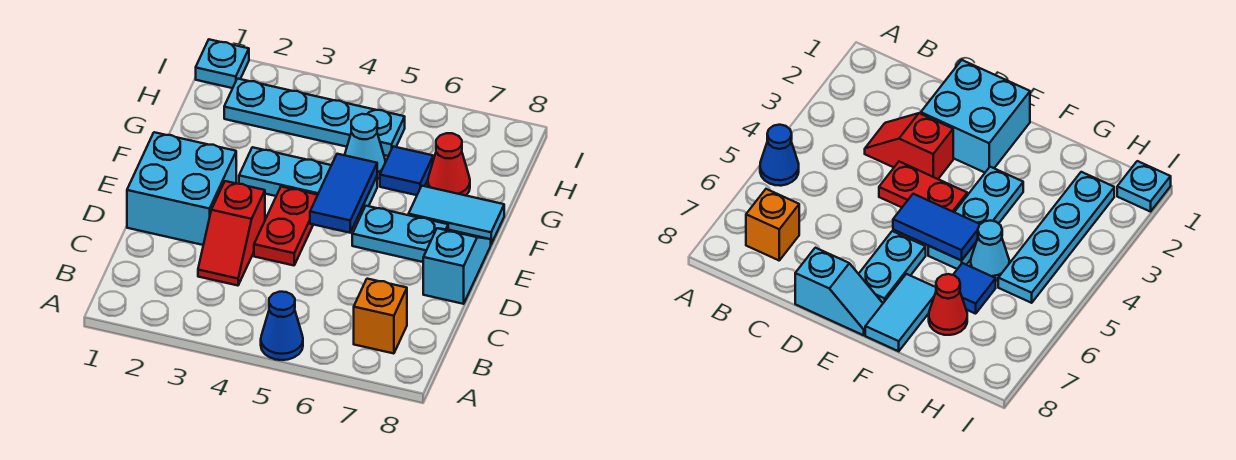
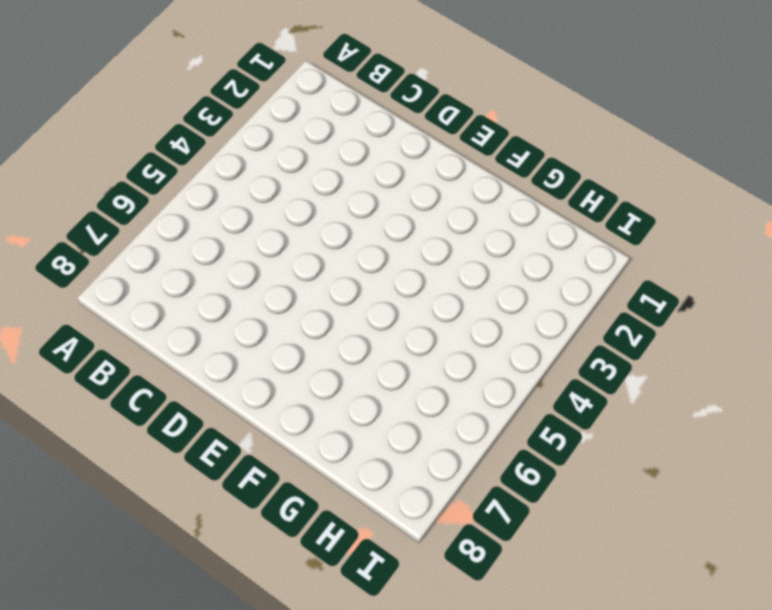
none -> blue cone A5 level 1
none -> orange brick B7 level 1
none -> red slope C3:D3 level 1 top D

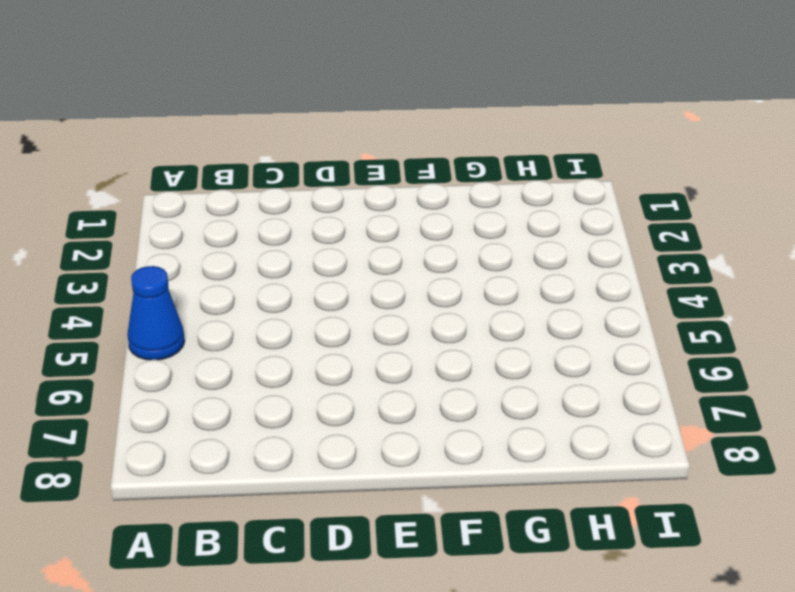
none -> orange brick B7 level 1
none -> red slope C3:D3 level 1 top D
none -> cyan brick D1:E2 level 1

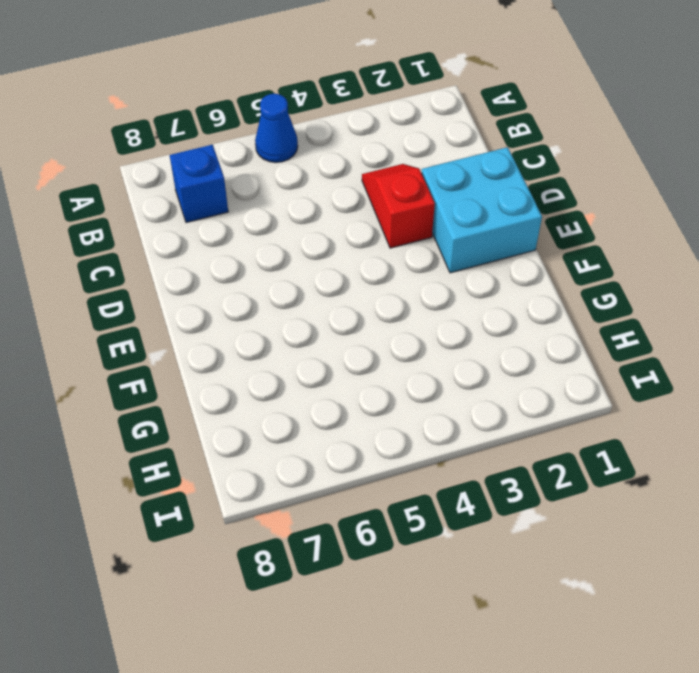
blue brick B7 level 1 -> orange brick B7 level 1
none -> red plate D4:E4 level 1
none -> cyan slope D8:E8 level 1 top D
none -> cyan plate E6:E7 level 1

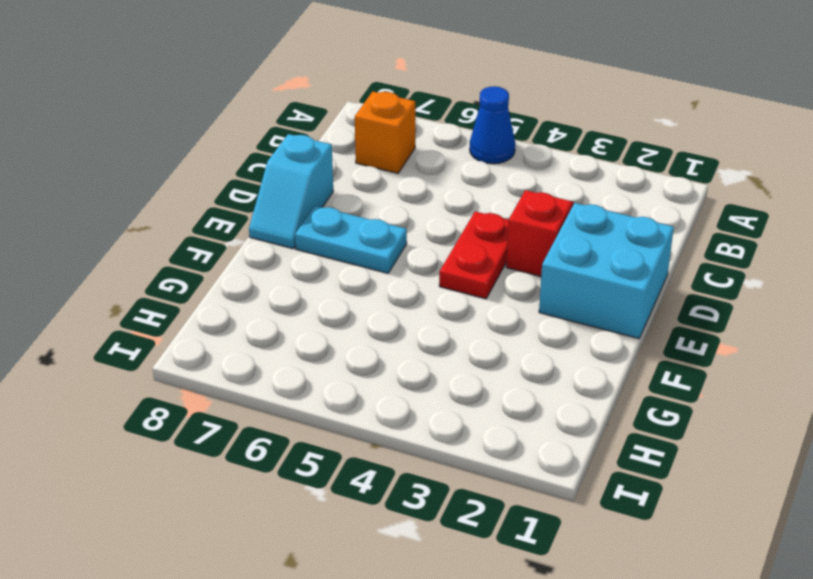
none -> cyan plate F3:F5 level 1
none -> cyan tile F7:F8 level 1
none -> cyan cone G5 level 1

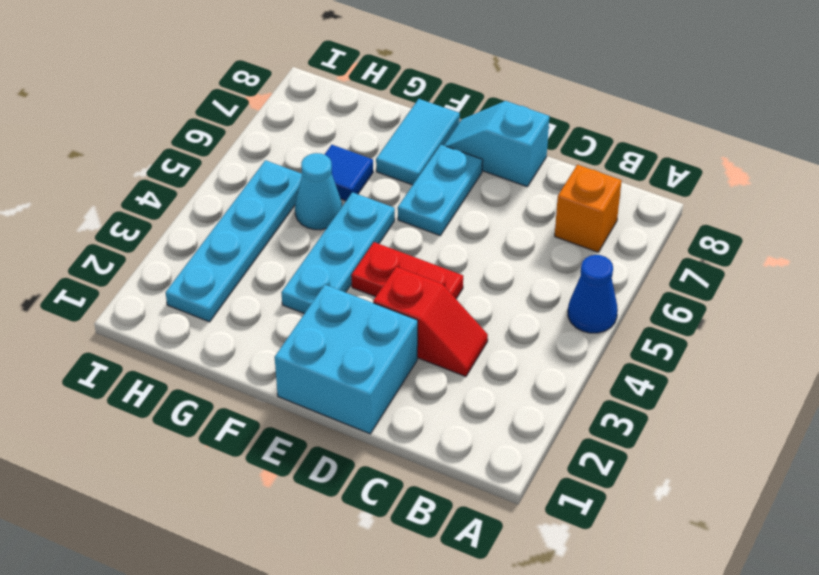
none -> red cone G7 level 1
none -> cyan plate I1 level 1
none -> blue tile E5:F5 level 2

